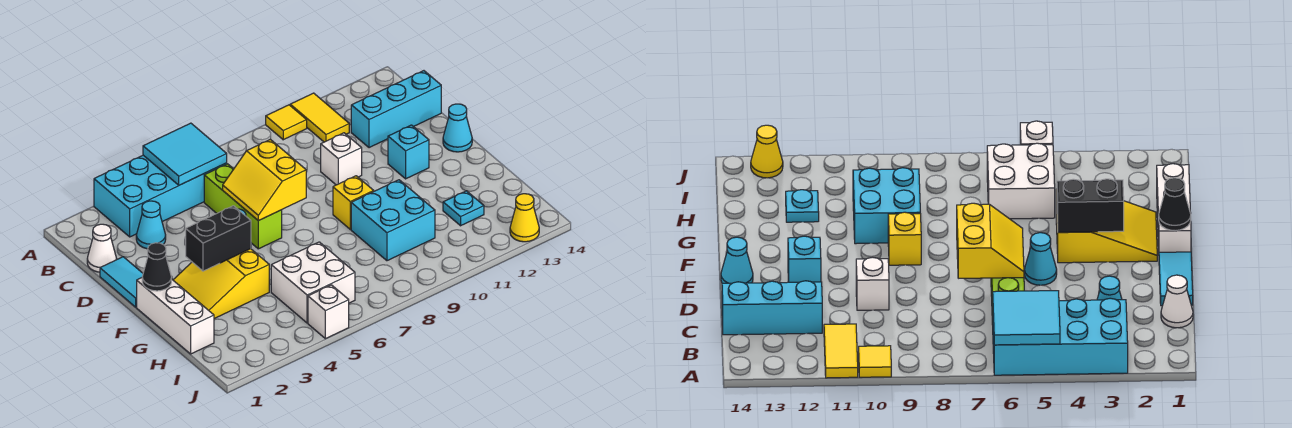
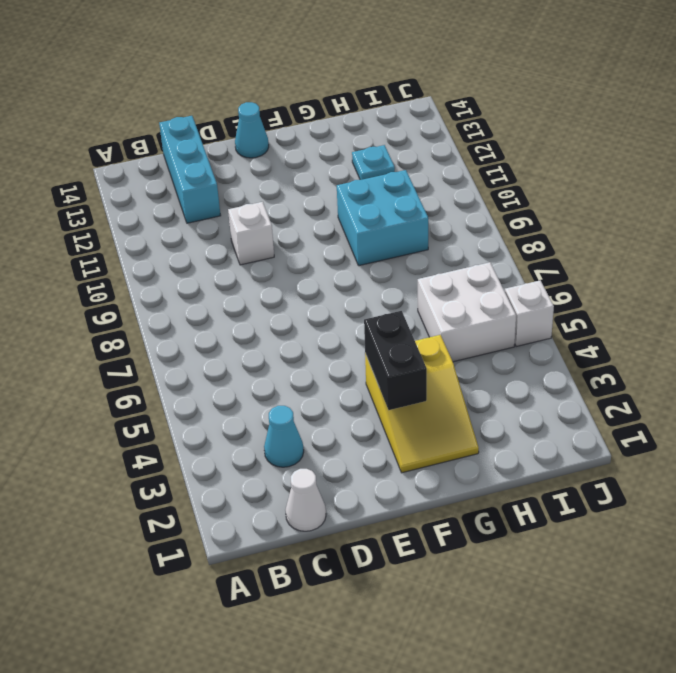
none -> cyan brick A3:B6 level 1
none -> yellow tile A10 level 1
none -> yellow tile A11:B11 level 1

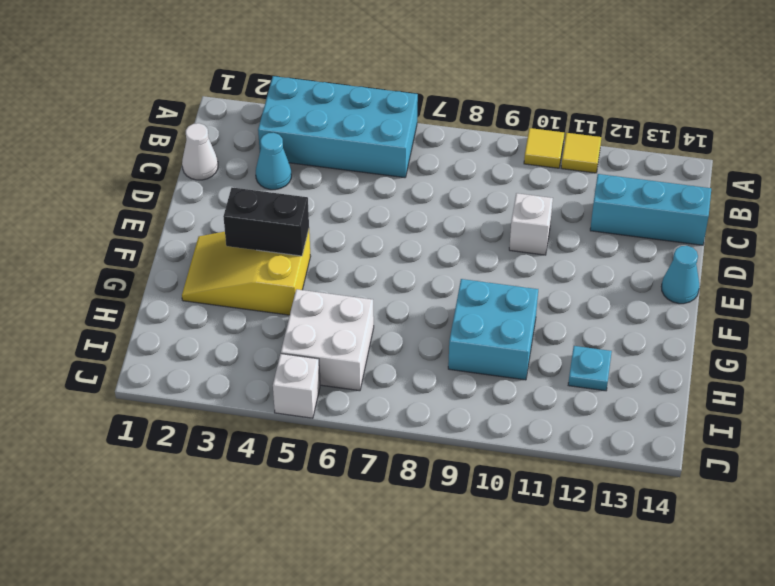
yellow tile A11 level 1 -> yellow tile A11:B11 level 1
none -> lime brick C6:E6 level 1
none -> cyan tile D1:E1 level 1
none -> cyan cone E5 level 1

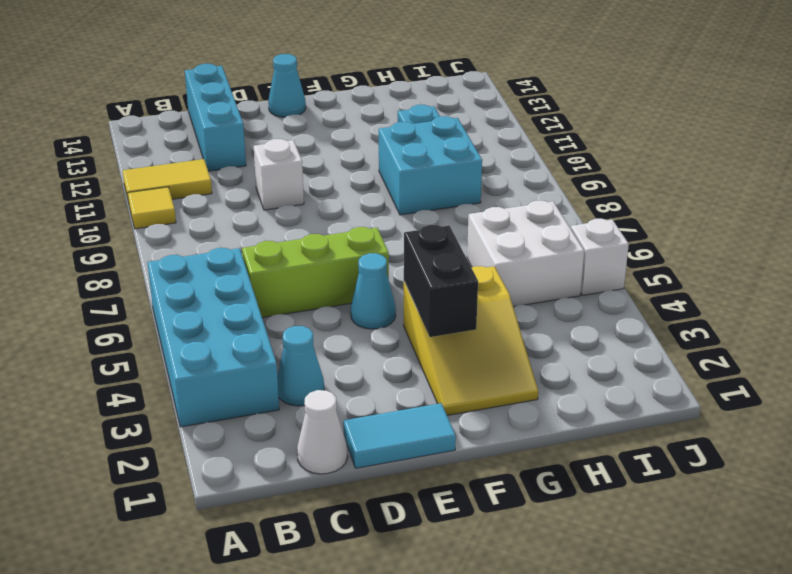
none -> cyan brick E12 level 1
none -> white brick F1:H1 level 1
none -> yellow brick F9 level 1

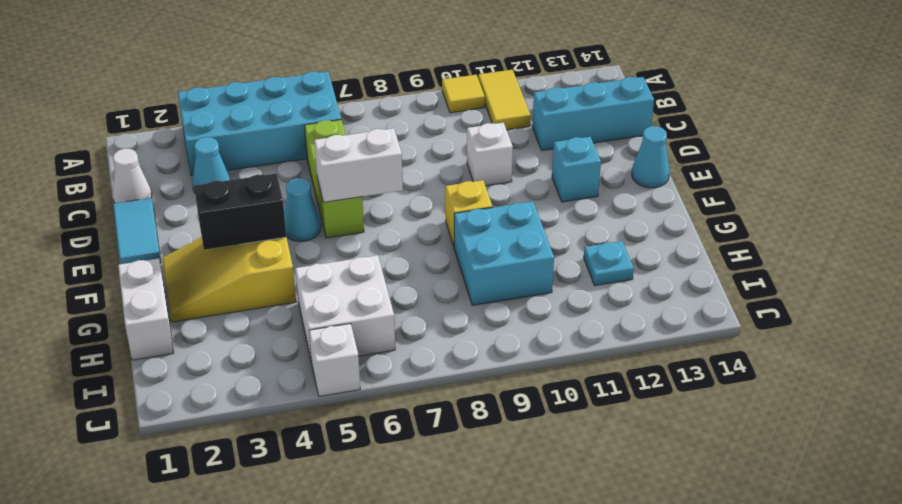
white brick E6:E7 level 2 -> yellow slope D6:E7 level 2 top 7
white brick G1:H1 level 1 -> white brick F1:H1 level 1
none -> yellow cone J13 level 1
none -> cyan tile A5:B6 level 2
none -> black cone F1 level 2

